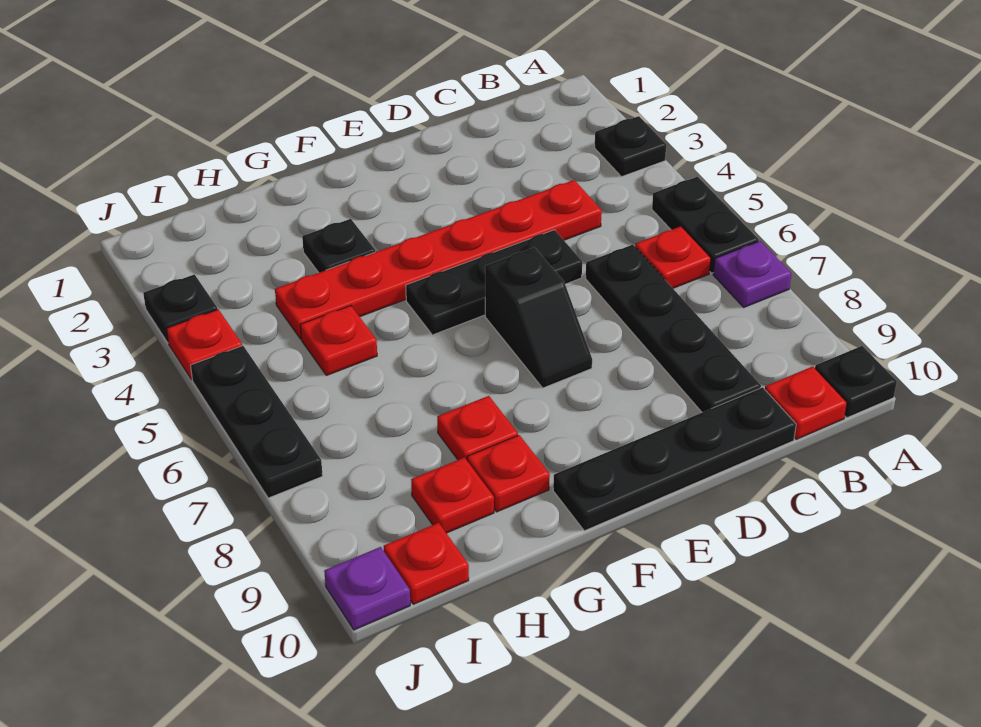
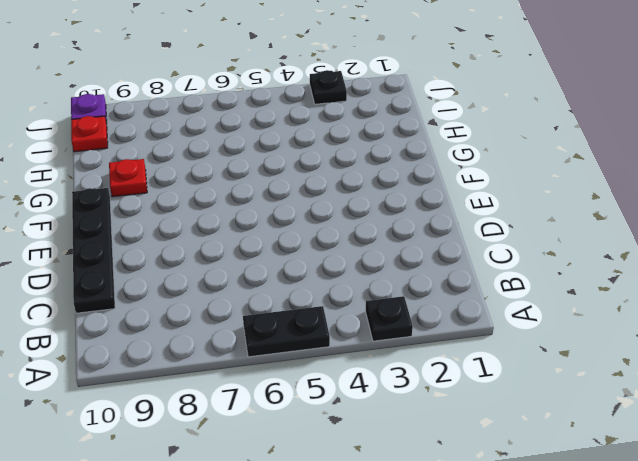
none -> purple plate A7 level 1
none -> black plate A10 level 1
none -> red plate B6 level 1

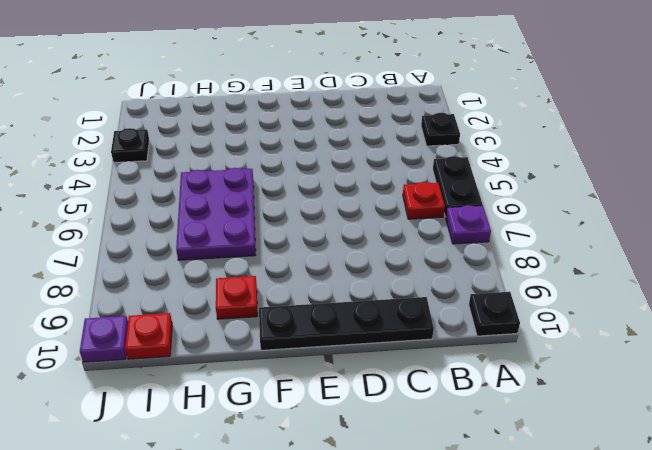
purple plate G5:H7 level 1 -> red plate H5 level 1
none -> red plate B10 level 1
none -> red plate C4:H4 level 1
none -> black plate C6:C9 level 1

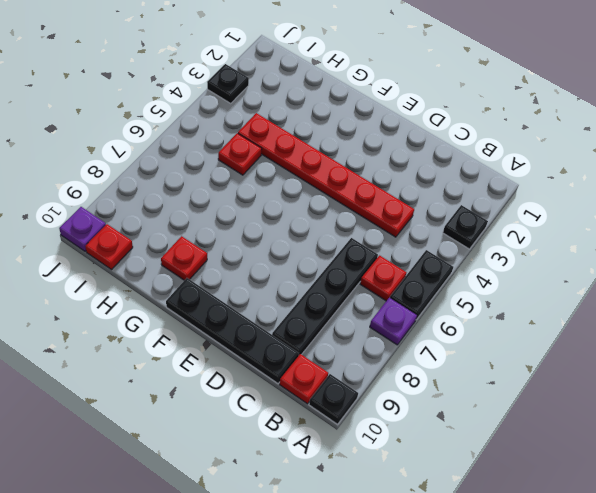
none -> black plate D5:F5 level 1
none -> black slope E6:E7 level 1 top 6
none -> black plate G3 level 1

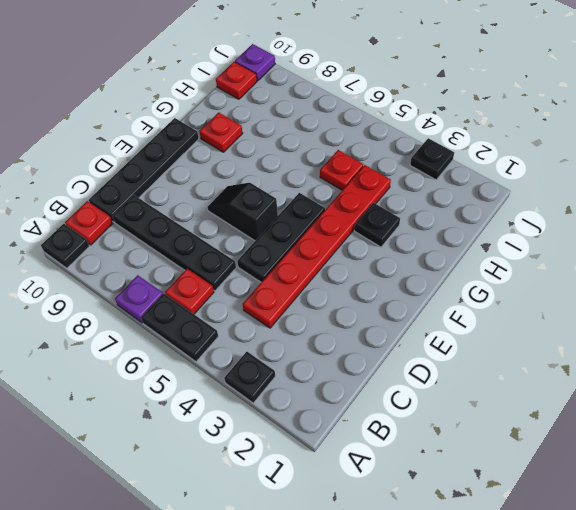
none -> red plate G8 level 1
none -> red plate H9 level 1
none -> red plate J4 level 1

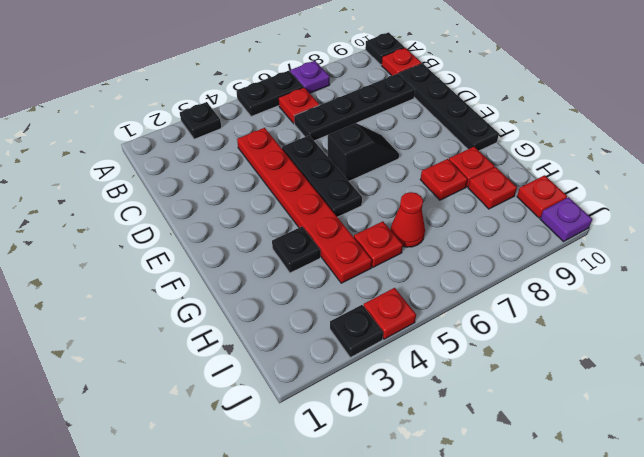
red cone H6 level 1 -> none
none -> black plate J5:J7 level 1

